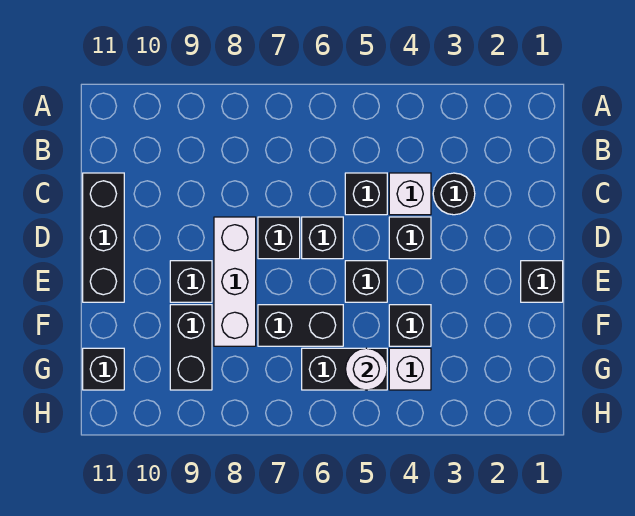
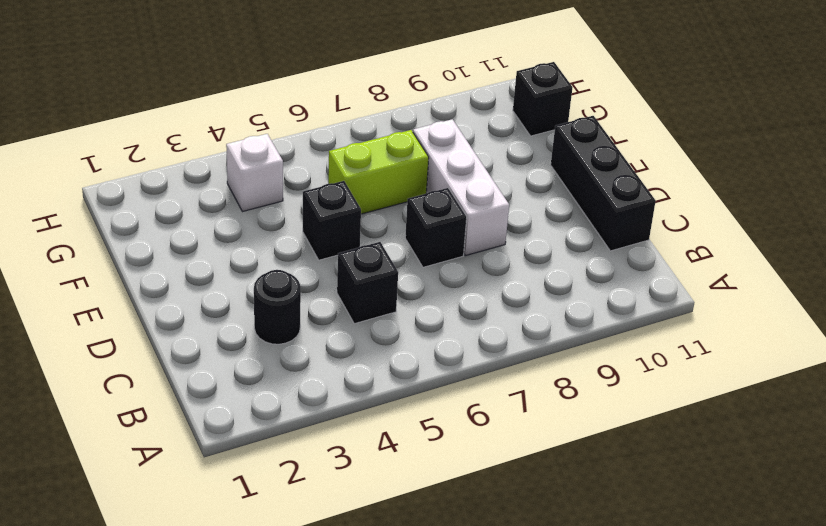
lime brick F6:F7 level 1 -> black brick F6:F7 level 1
none -> white brick C4 level 1
none -> black brick D4 level 1
none -> black brick D6 level 1

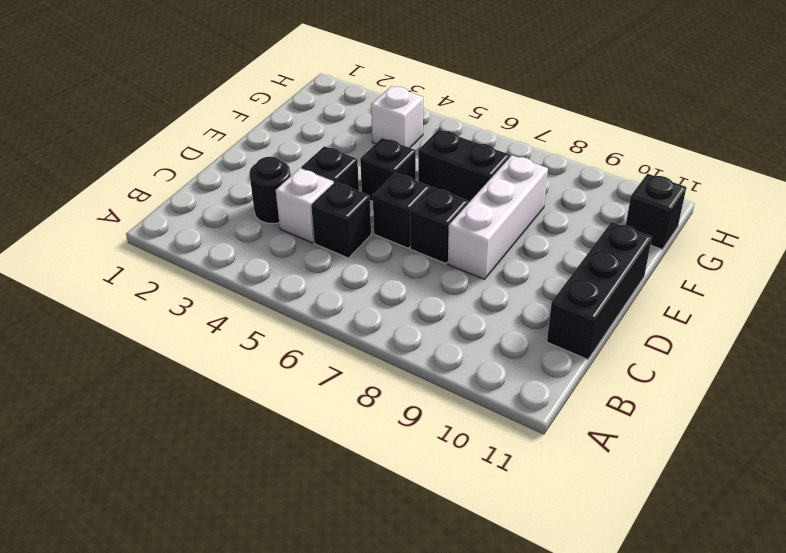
none -> black brick E1 level 1
none -> black brick E9 level 1
none -> black brick F4 level 1

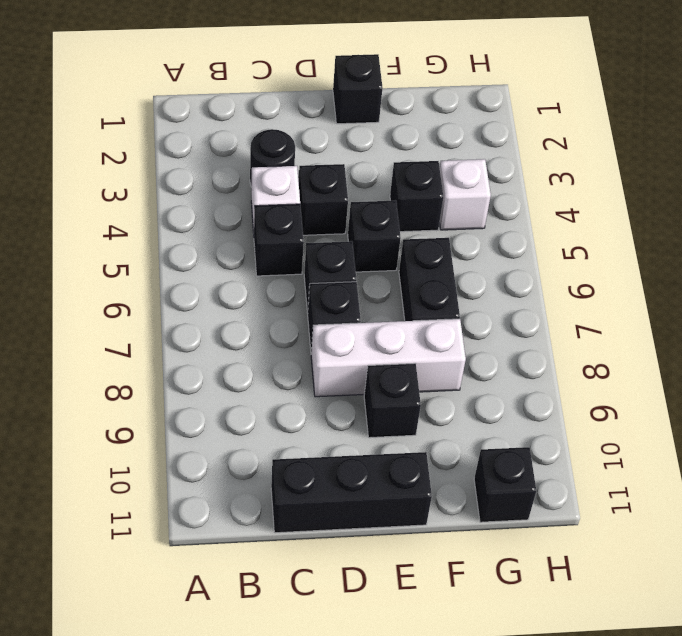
none -> black brick F9:G9 level 1
none -> black brick G5:G6 level 1
none -> white round brick G5 level 2

